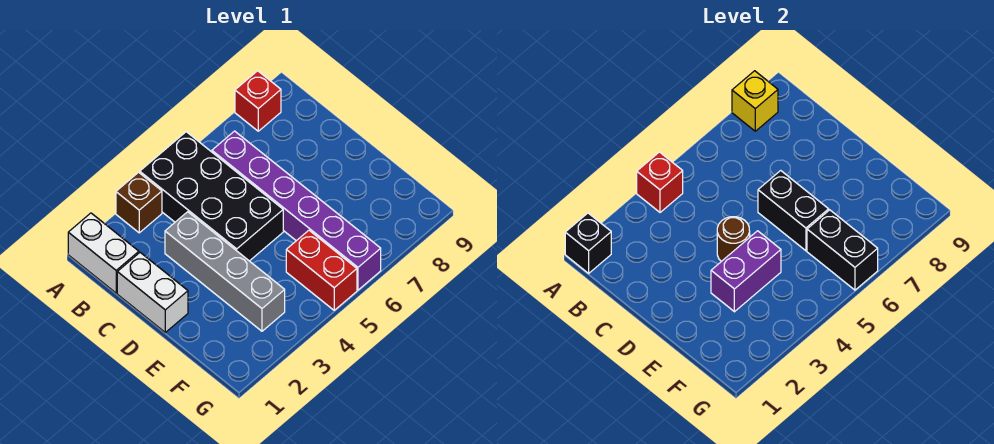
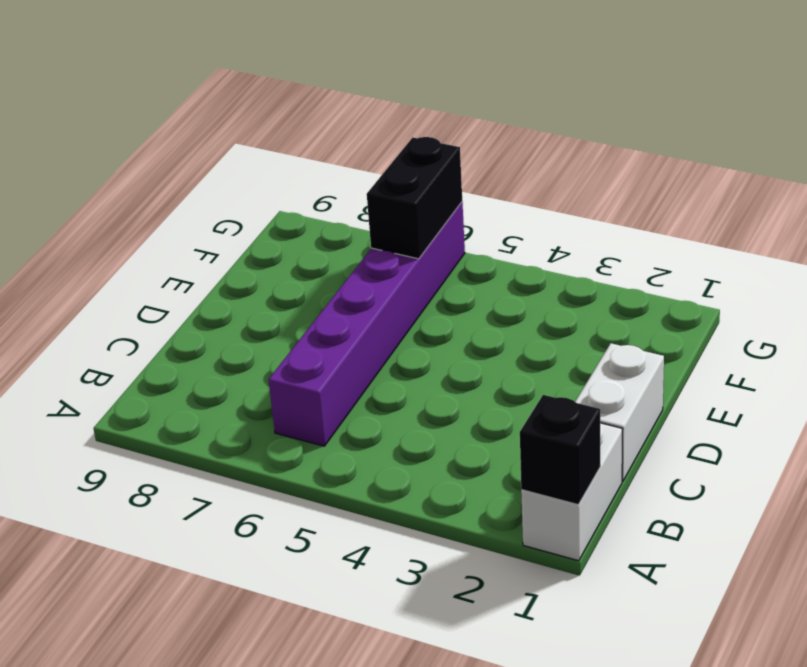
none -> brown brick A3 level 1
none -> black brick A4:D5 level 1
none -> red brick A8 level 1

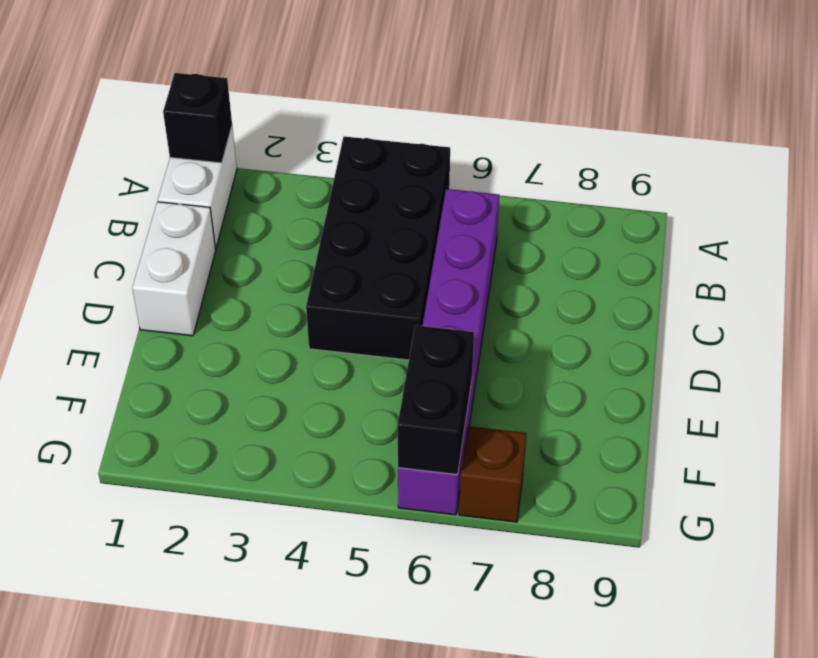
brown brick G7 level 1 -> brown brick A3 level 1
none -> red brick A8 level 1
none -> grey brick C3:F3 level 1
none -> red brick F5:G5 level 1

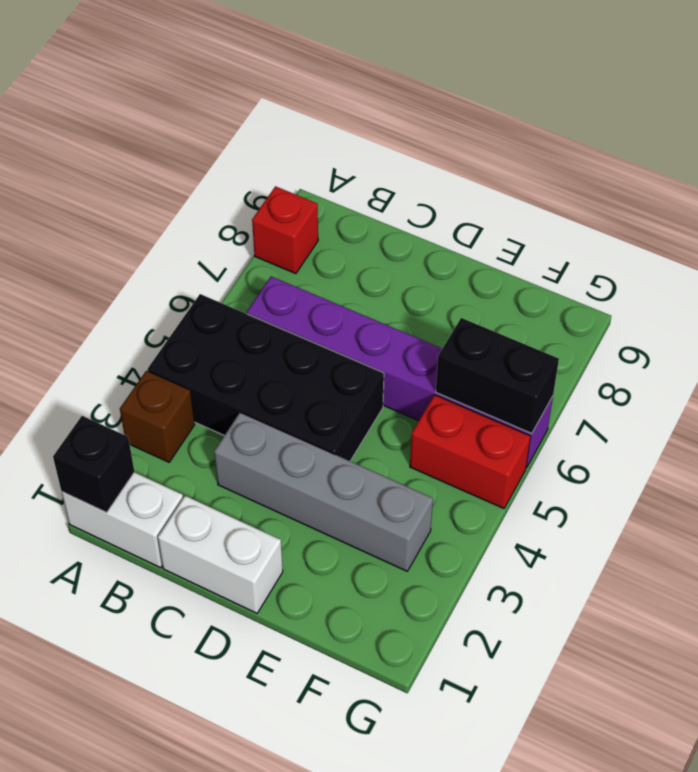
none -> red brick A4 level 2
none -> yellow brick A8 level 2
none -> brown round brick D4 level 2

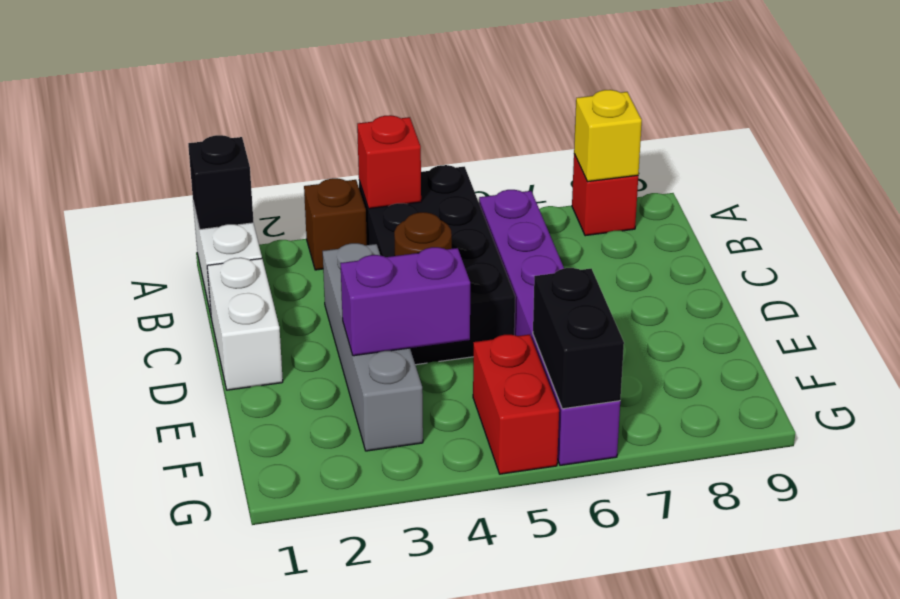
none -> black brick D6:E6 level 2

